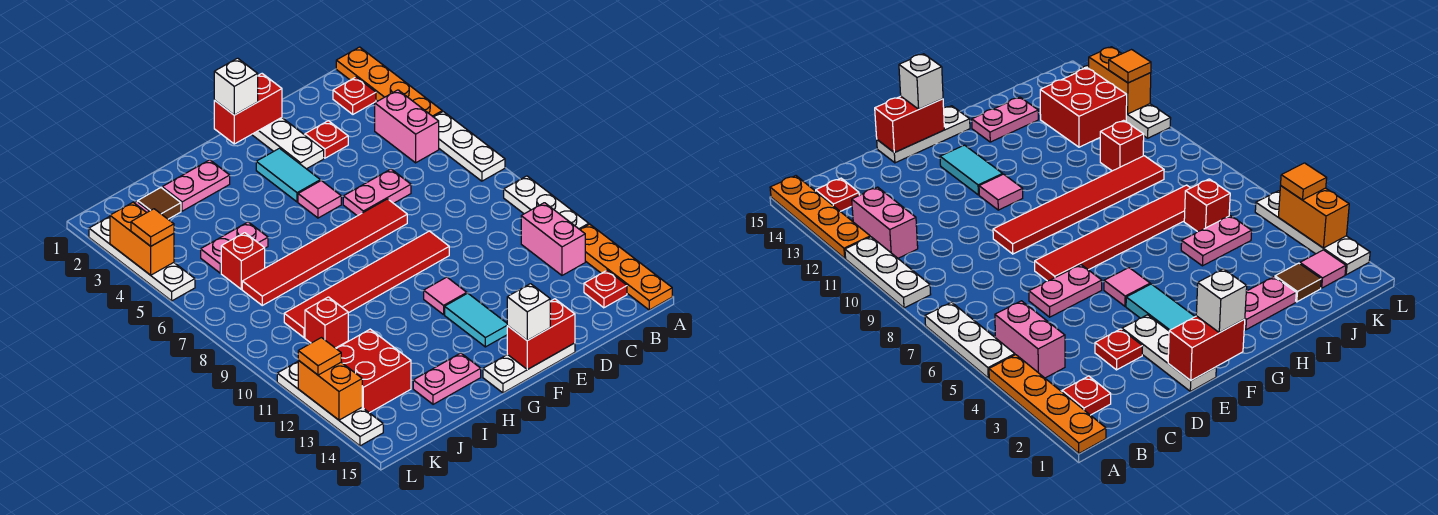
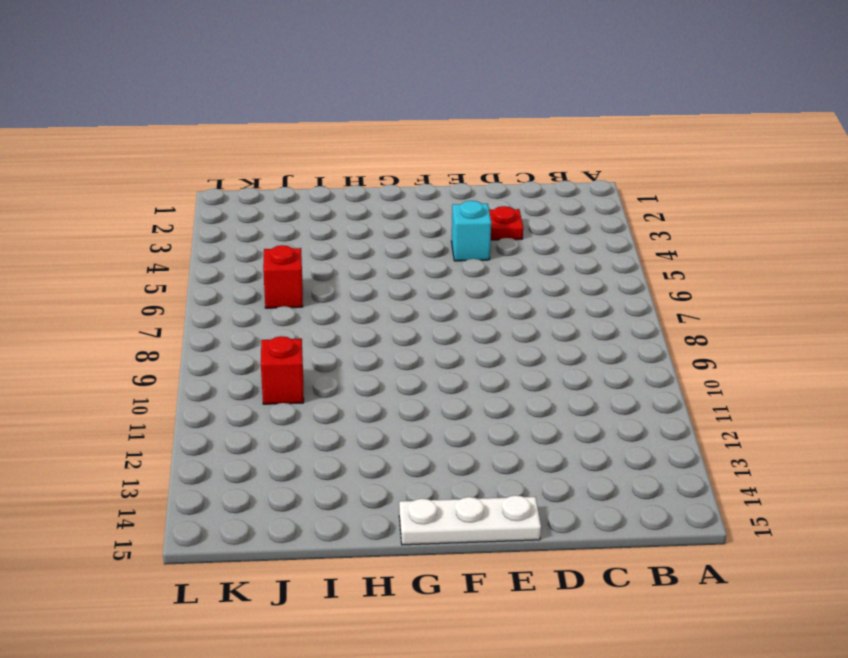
cyan brick E4 level 1 -> none
none -> orange plate A1:A4 level 1
none -> white plate A5:A7 level 1
none -> white plate A9:A11 level 1
none -> orange plate A12:A15 level 1

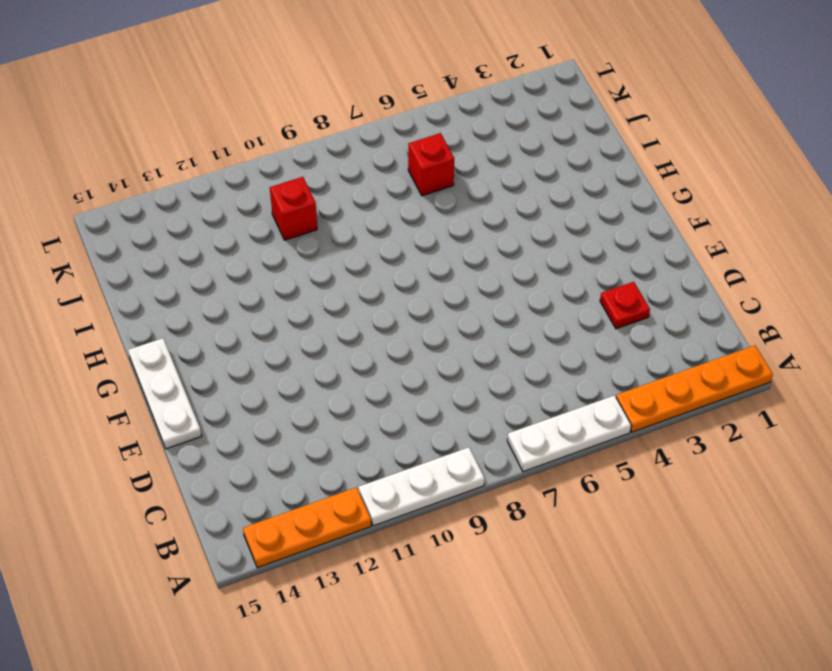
orange plate A12:A14 level 1 -> orange plate A12:A15 level 1
none -> red plate B2 level 1
none -> pink brick B4:B5 level 1
none -> pink brick B11:B12 level 1
none -> red plate B14 level 1

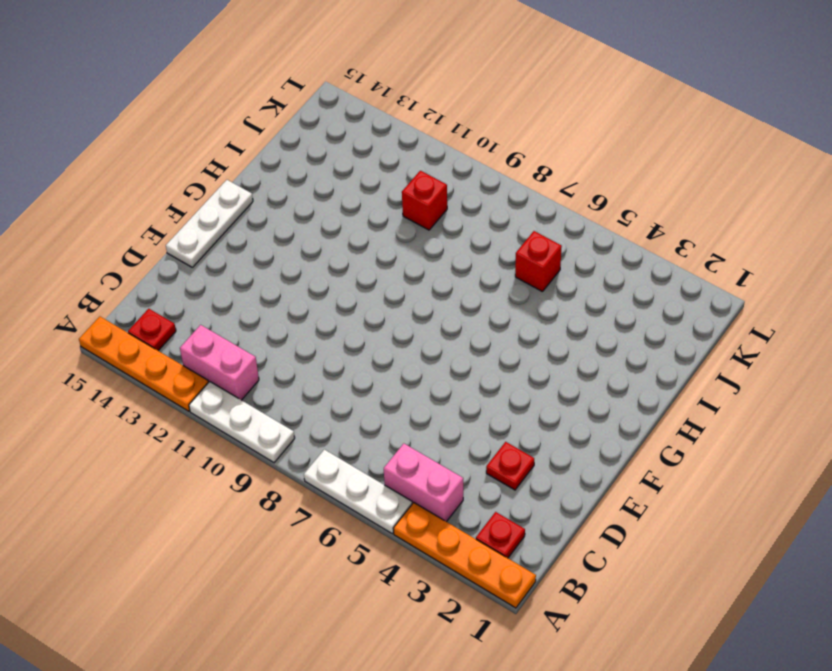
none -> pink plate D6:E6 level 1
none -> white plate E1:E3 level 1
none -> red tile E7:J7 level 1
none -> red tile E9:J9 level 1

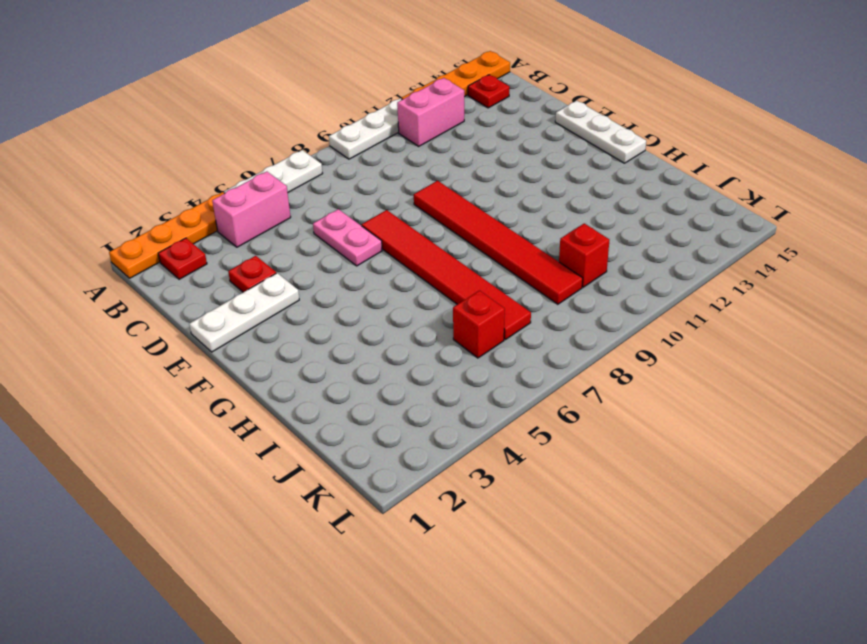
none -> cyan tile F3:F4 level 1
none -> pink tile F5 level 1
none -> pink tile F11 level 1
none -> cyan tile F12:F13 level 1

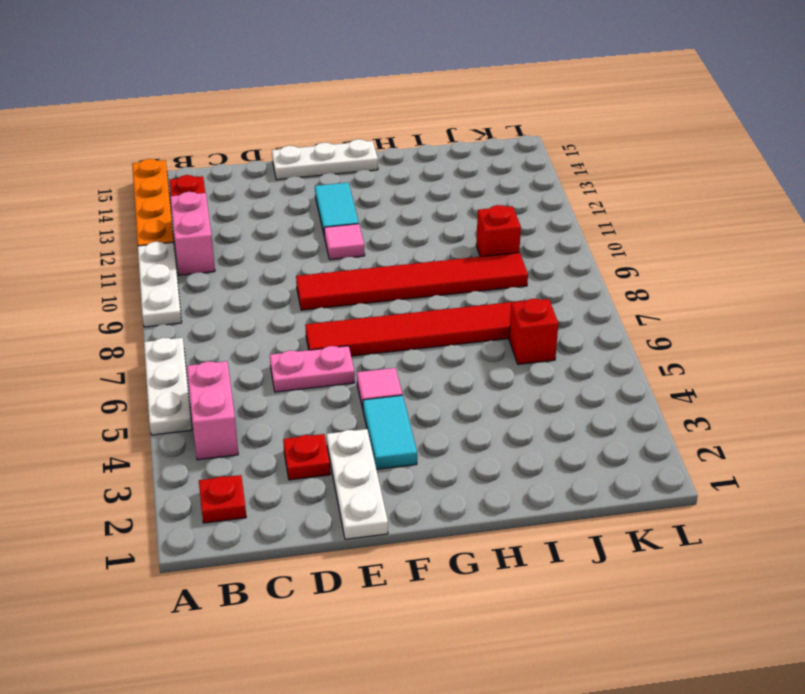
none -> orange plate A1:A4 level 1
none -> pink plate H2:I2 level 1
none -> pink plate H14:I14 level 1
none -> pink plate I5:J5 level 1

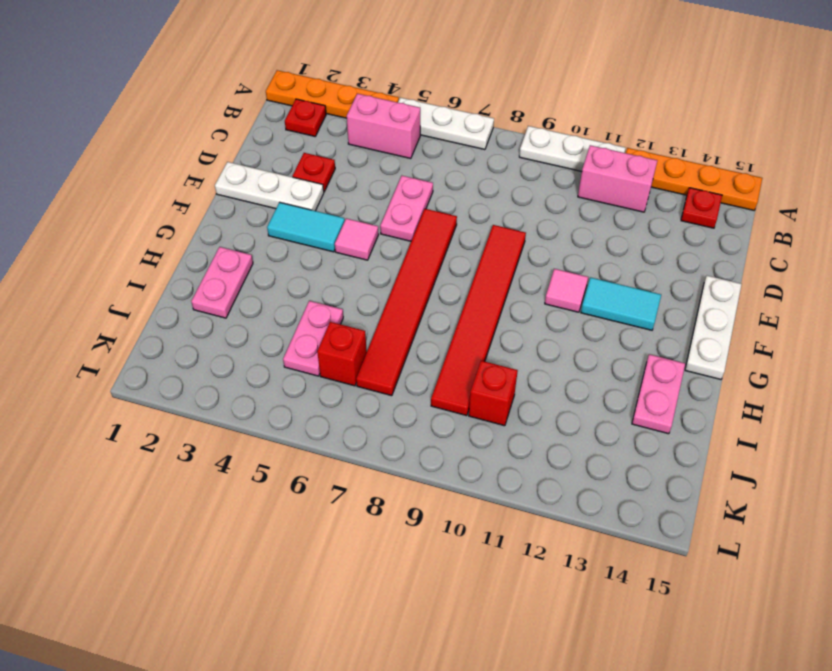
none -> brown tile J2 level 1
none -> red brick J12:K13 level 1
none -> pink tile K2 level 1
none -> white plate L2:L5 level 1

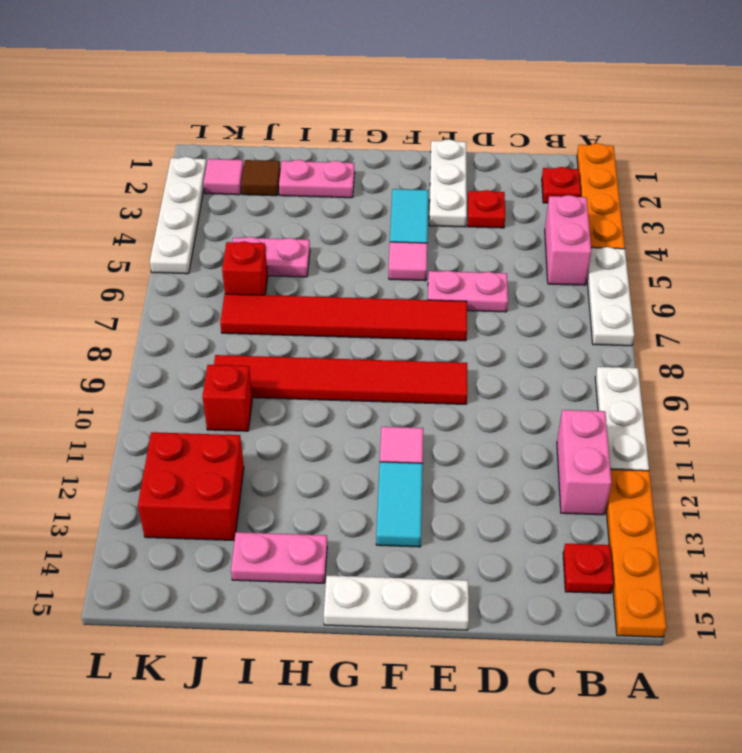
none -> white plate L11:L14 level 1
none -> red brick E1:F1 level 2
none -> red brick E15:F15 level 2
none -> orange brick L3:L4 level 2

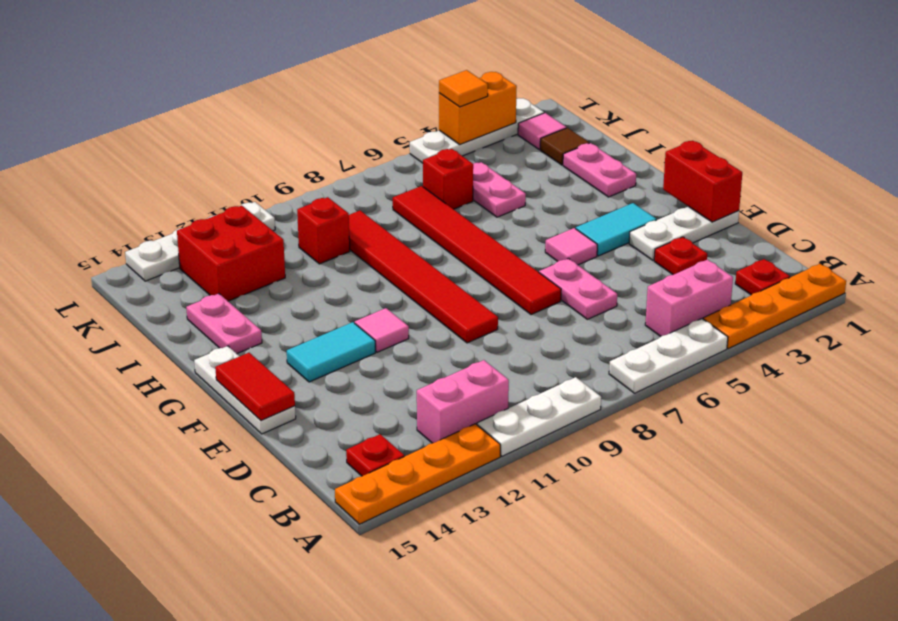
red tile E15:F15 level 2 -> red brick E15:F15 level 2
none -> orange brick L12:L13 level 2
none -> white brick F1 level 3
none -> white brick F15 level 3
none -> orange tile L12 level 3

